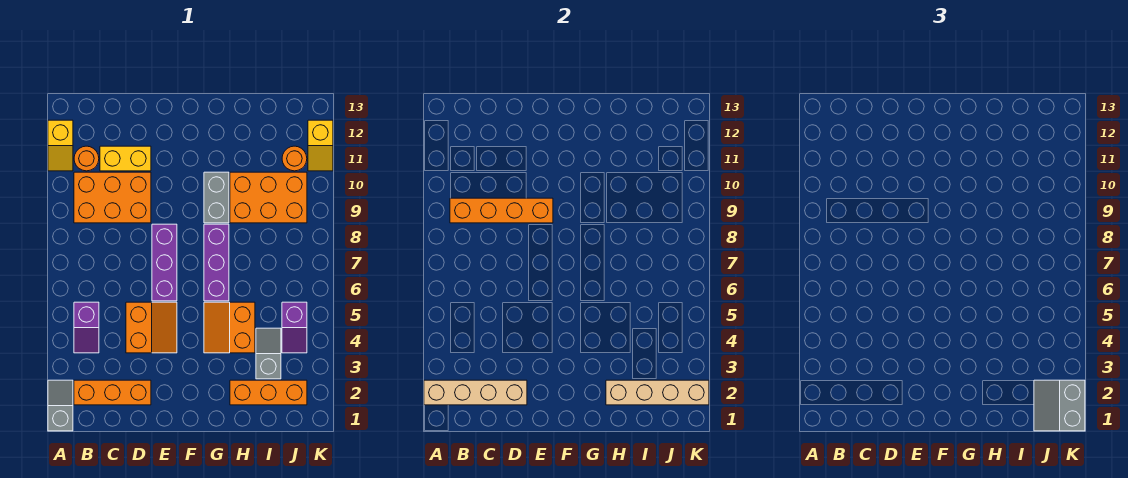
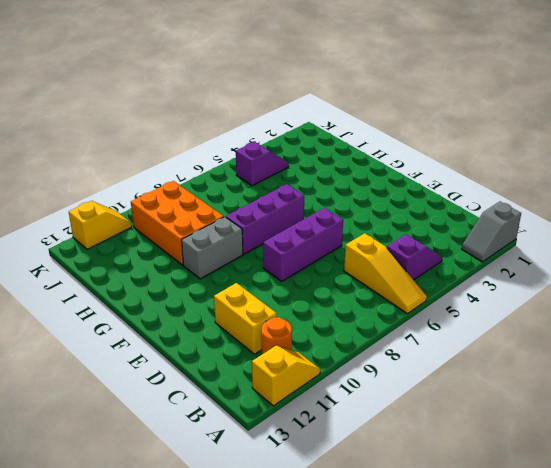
yellow slope A6:C6 level 1 top C -> none
none -> orange brick B2:D2 level 1
none -> orange brick B9:D10 level 1
none -> orange slope D4:E5 level 1 top D

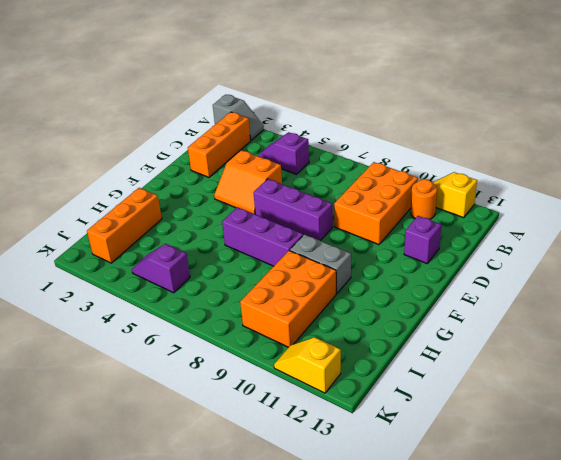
purple brick D12 level 1 -> none
none -> yellow brick C11:D11 level 1
none -> orange slope G4:H5 level 1 top H
none -> grey slope I3:I4 level 1 top 3

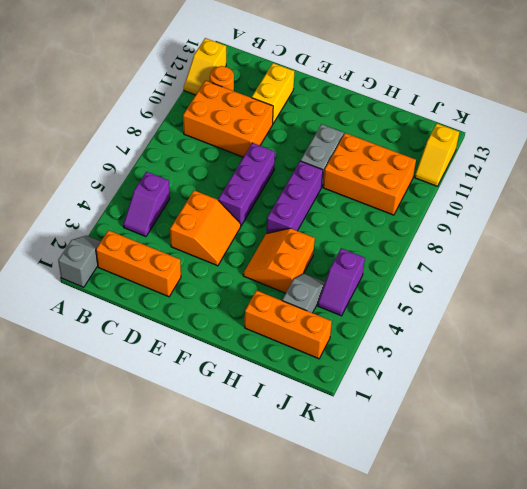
yellow brick D11:D12 level 1 -> yellow brick C11:D11 level 1
none -> orange round brick J11 level 1
none -> tan brick A2:D2 level 2
none -> orange brick B9:E9 level 2

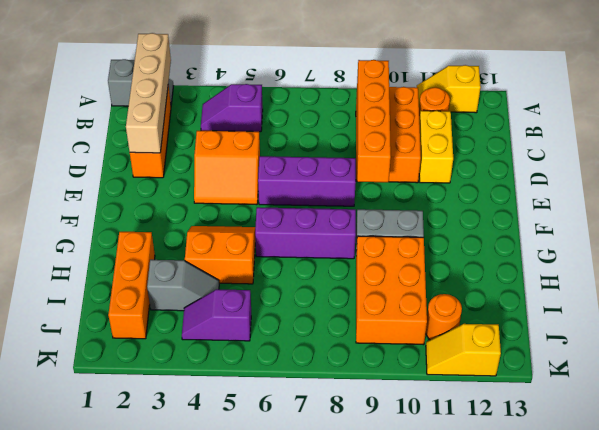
none -> tan brick H2:K2 level 2
none -> grey slope J1:K2 level 3 top K

